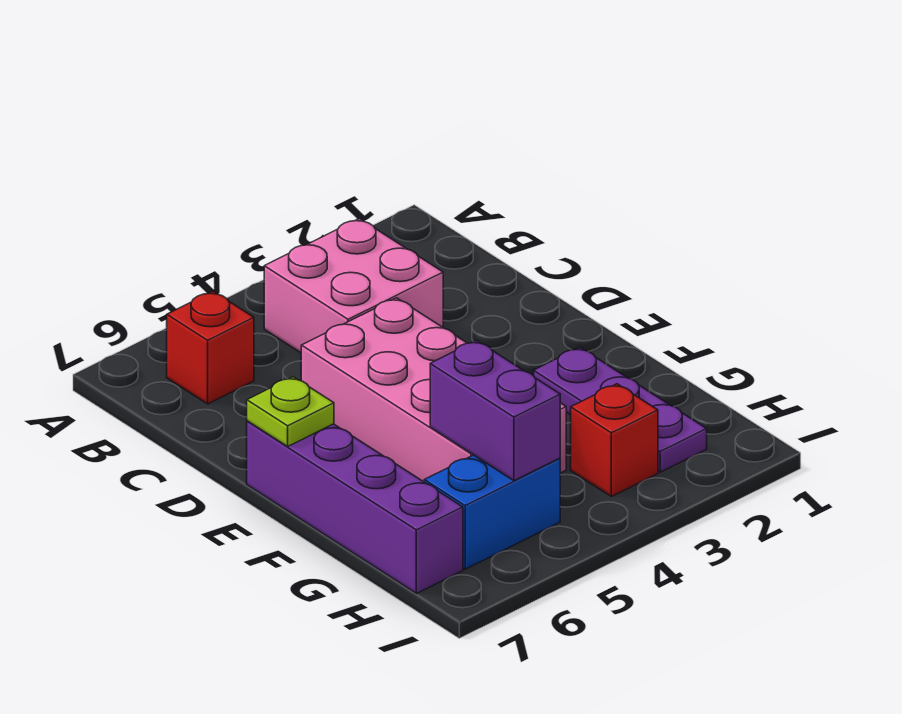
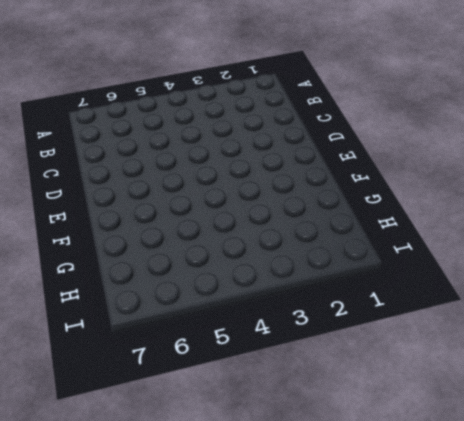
none -> pink brick B3:C4 level 1
none -> red brick B6 level 1

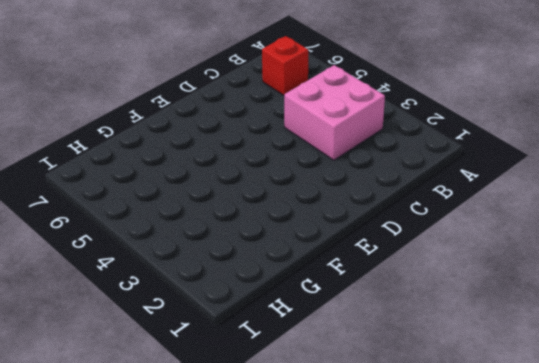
none -> pink brick D4:G5 level 1
none -> purple brick E7:H7 level 1

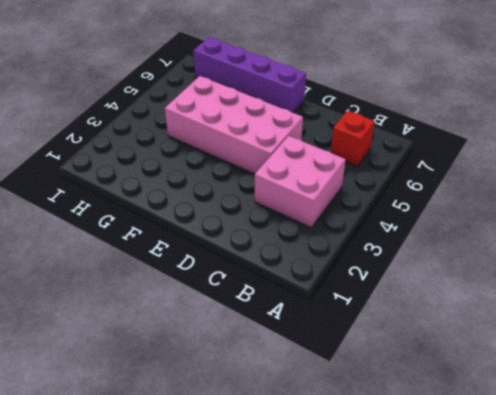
none -> purple plate F2:H2 level 1
none -> red brick H3 level 1

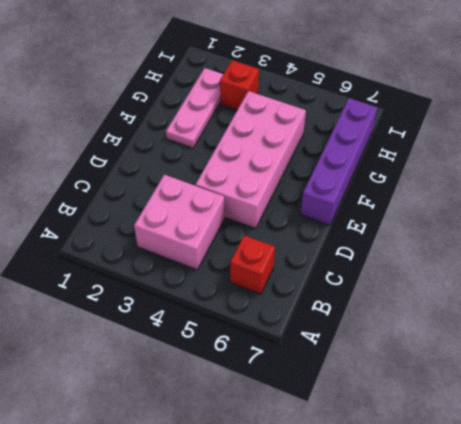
pink plate F2:H2 level 1 -> purple plate F2:H2 level 1
none -> blue brick H5:H6 level 1
none -> lime plate E7 level 2

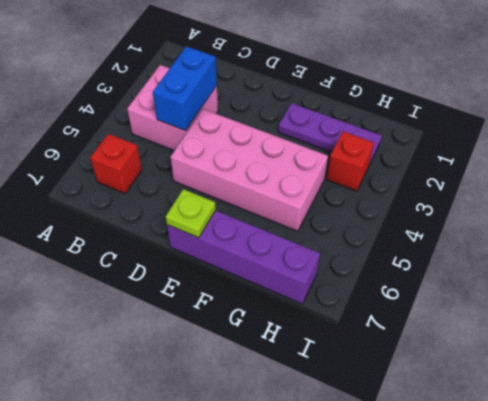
blue brick C3:C4 level 2 -> blue brick H5:H6 level 1
none -> purple brick G5:H5 level 2

